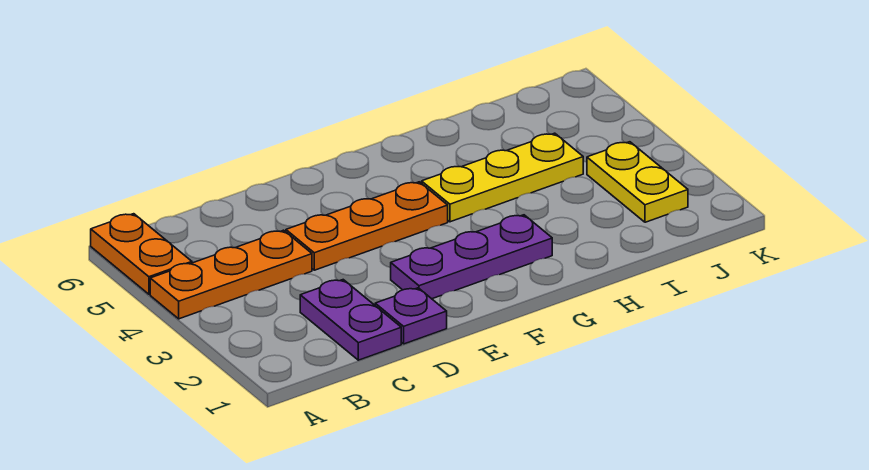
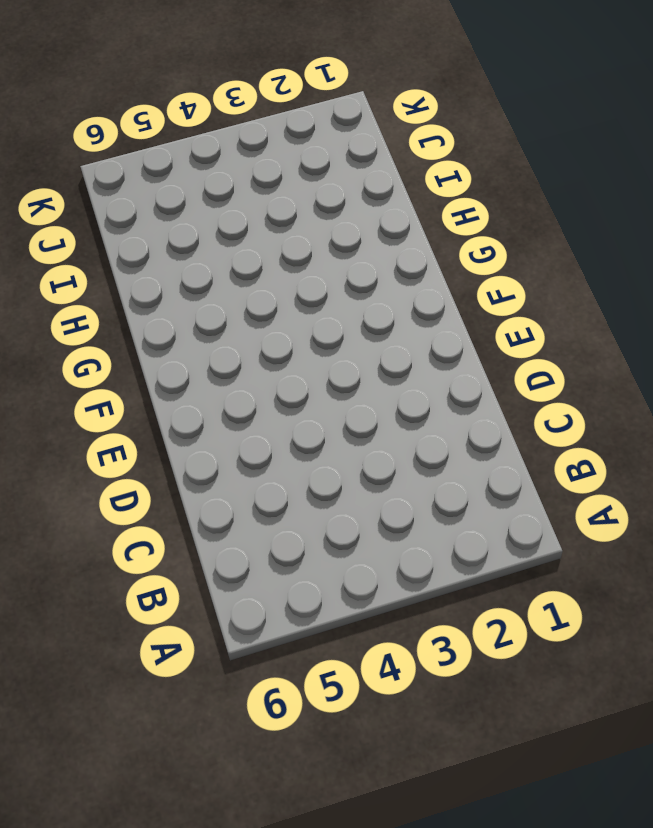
none -> orange plate A4:C4 level 1
none -> orange plate A5:A6 level 1

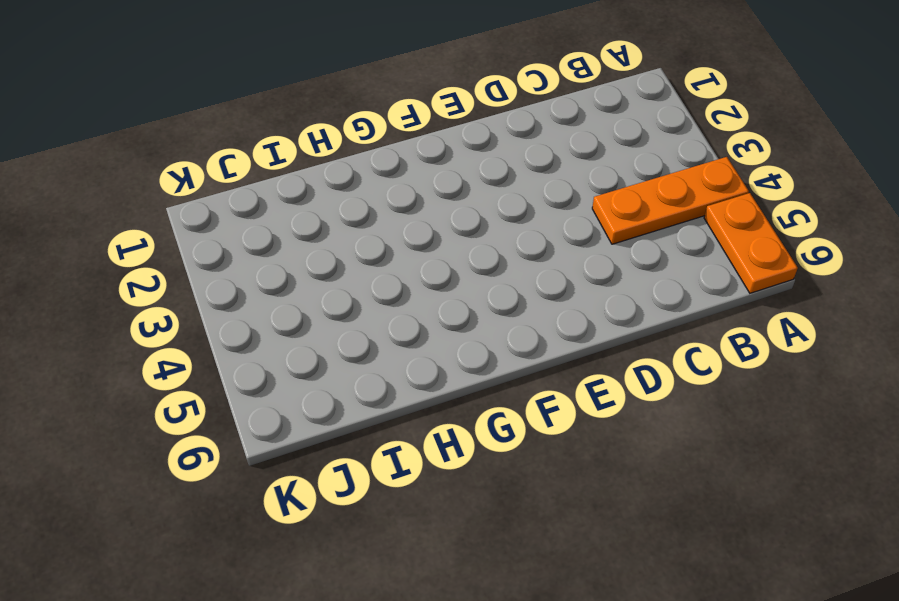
none -> purple plate C1:C2 level 1
none -> purple plate D1 level 1

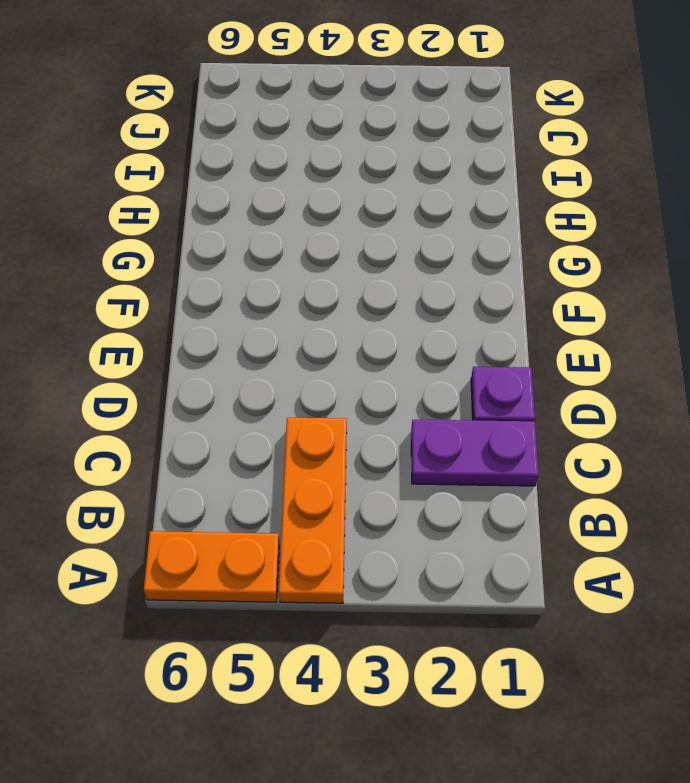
none -> orange plate D4:F4 level 1
none -> purple plate E2:G2 level 1

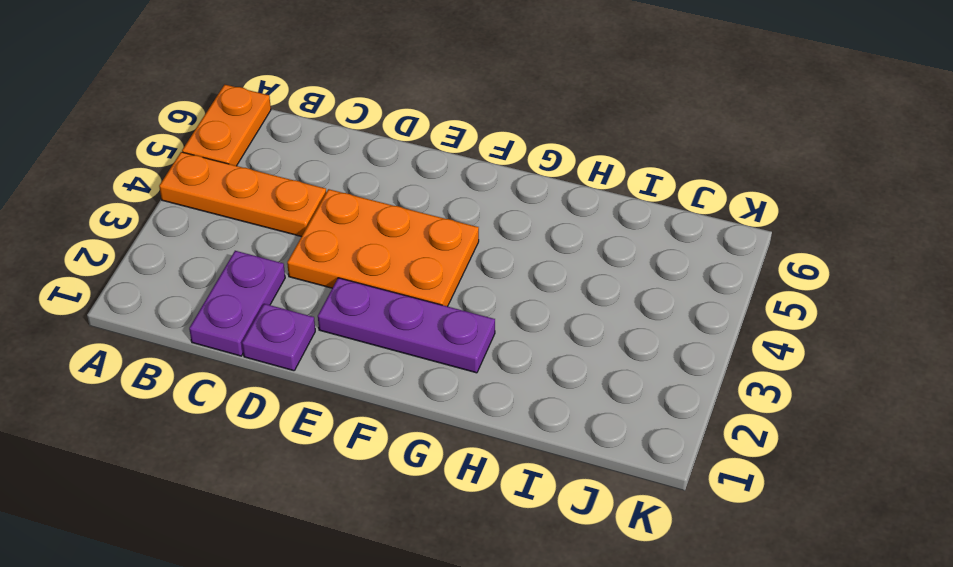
orange plate D3:F4 level 1 -> orange plate D4:F4 level 1
none -> yellow plate G4:I4 level 1
none -> yellow plate J2:J3 level 1

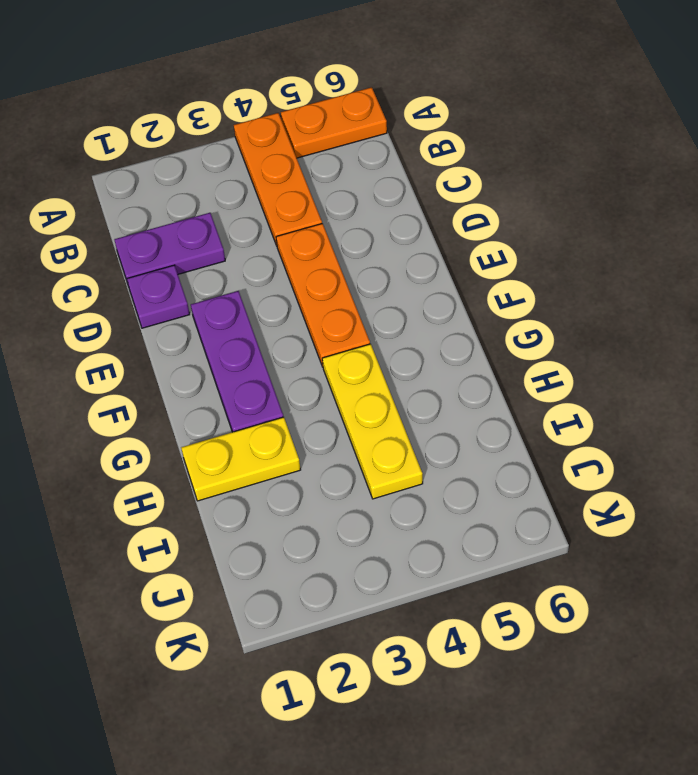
yellow plate H1:H2 level 1 -> yellow plate J2:J3 level 1

